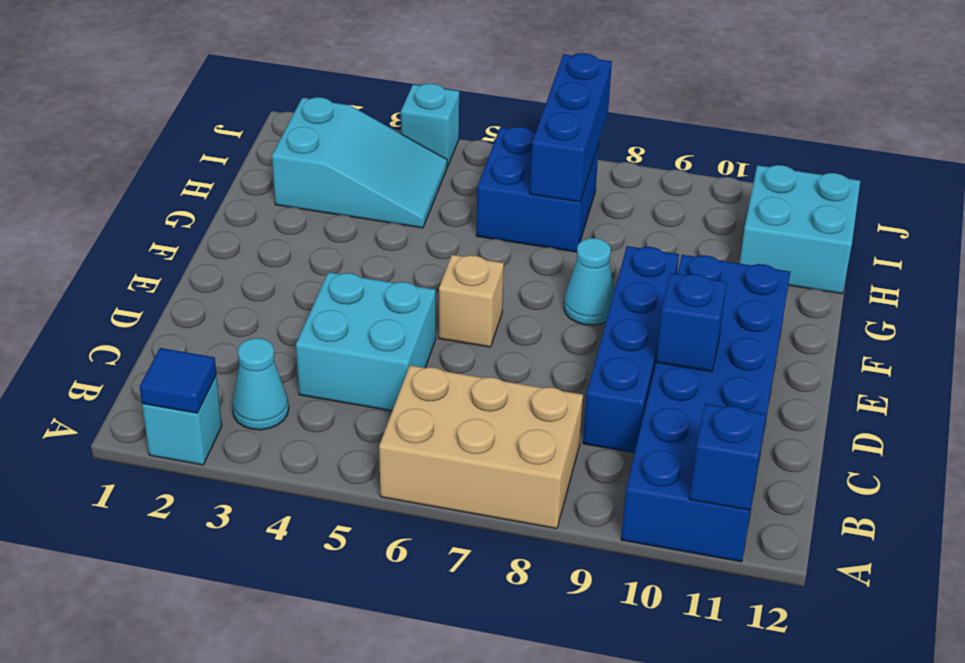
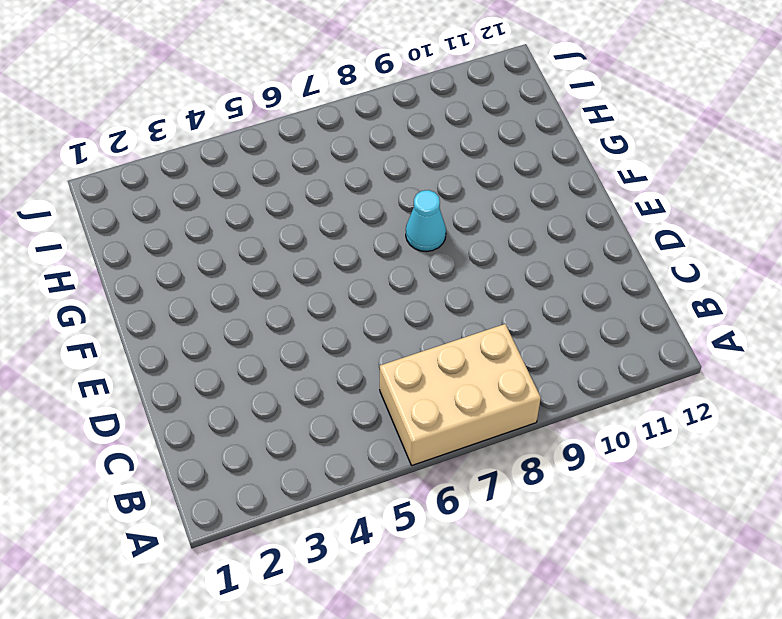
none -> cyan brick A2 level 1
none -> blue brick A10:F11 level 1
none -> cyan cone B3 level 1

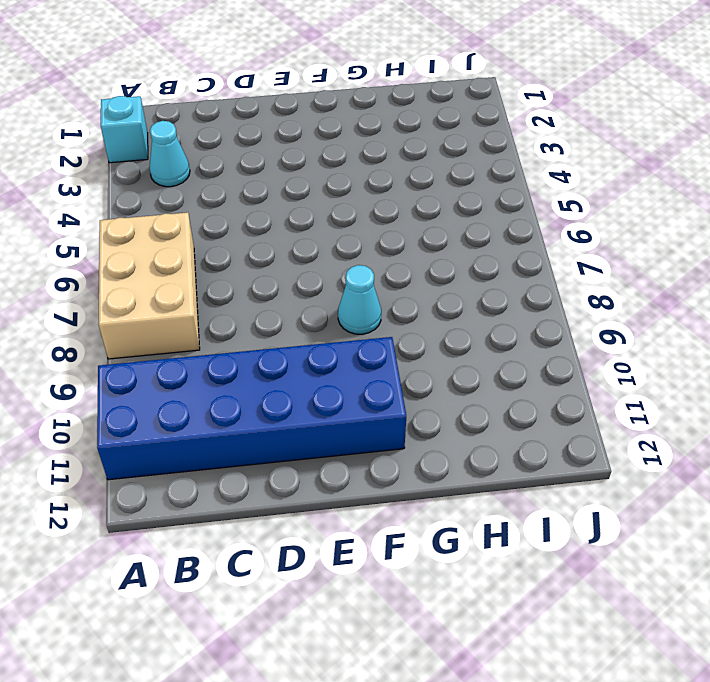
none -> cyan brick C4:D5 level 1
none -> blue brick C9:F9 level 1
none -> tan brick E6 level 1

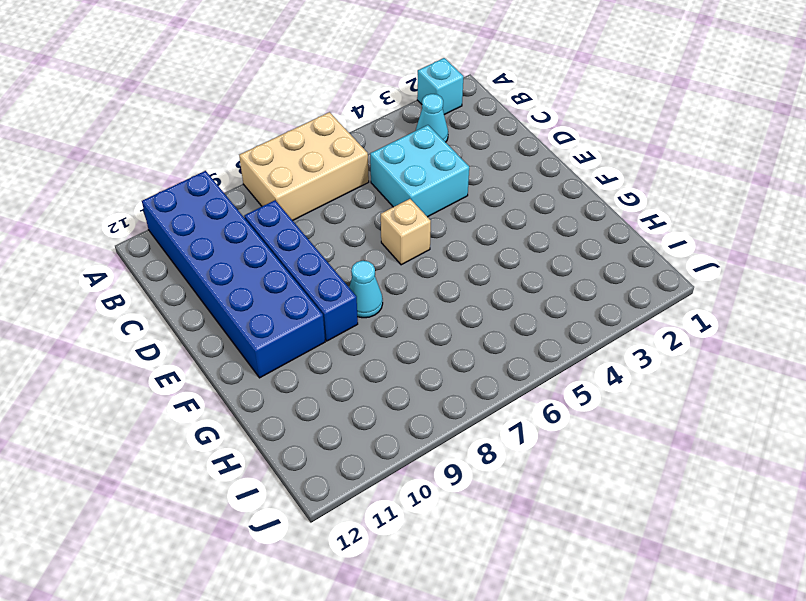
none -> cyan slope H2:I4 level 1 top 2
none -> blue brick H6:I7 level 1
none -> cyan brick H11:I12 level 1

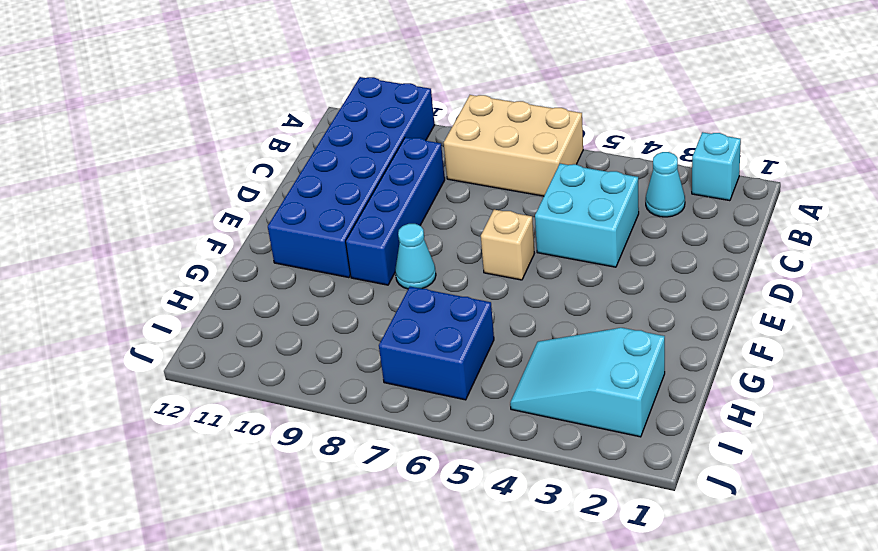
none -> cyan brick H11:I12 level 1
none -> cyan brick J4 level 1
none -> blue tile A2 level 2

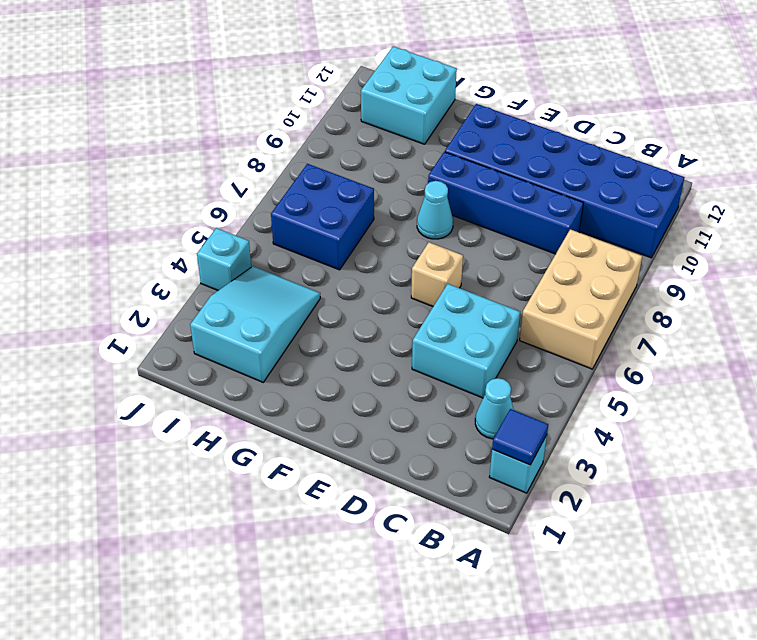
none -> blue brick A11 level 2
none -> blue brick D10 level 2
none -> blue brick H7:J7 level 2

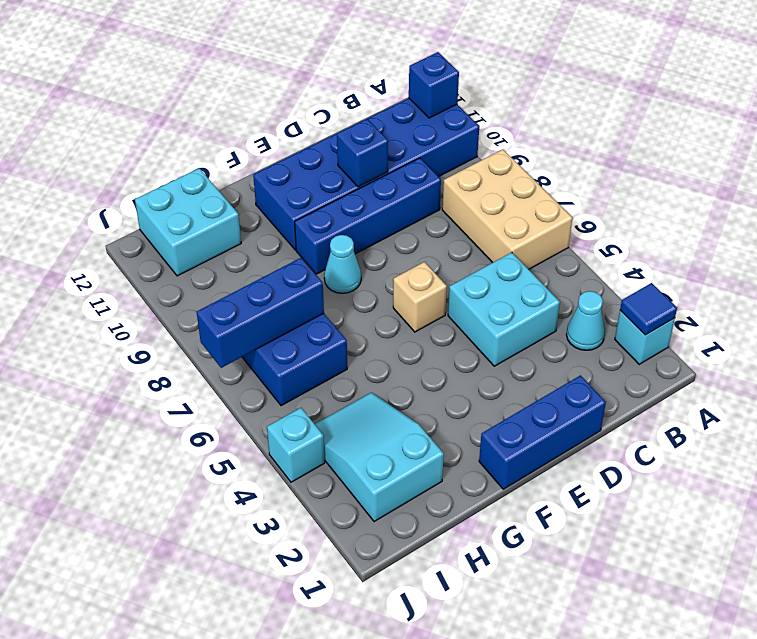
blue brick D1:F1 level 1 -> none

